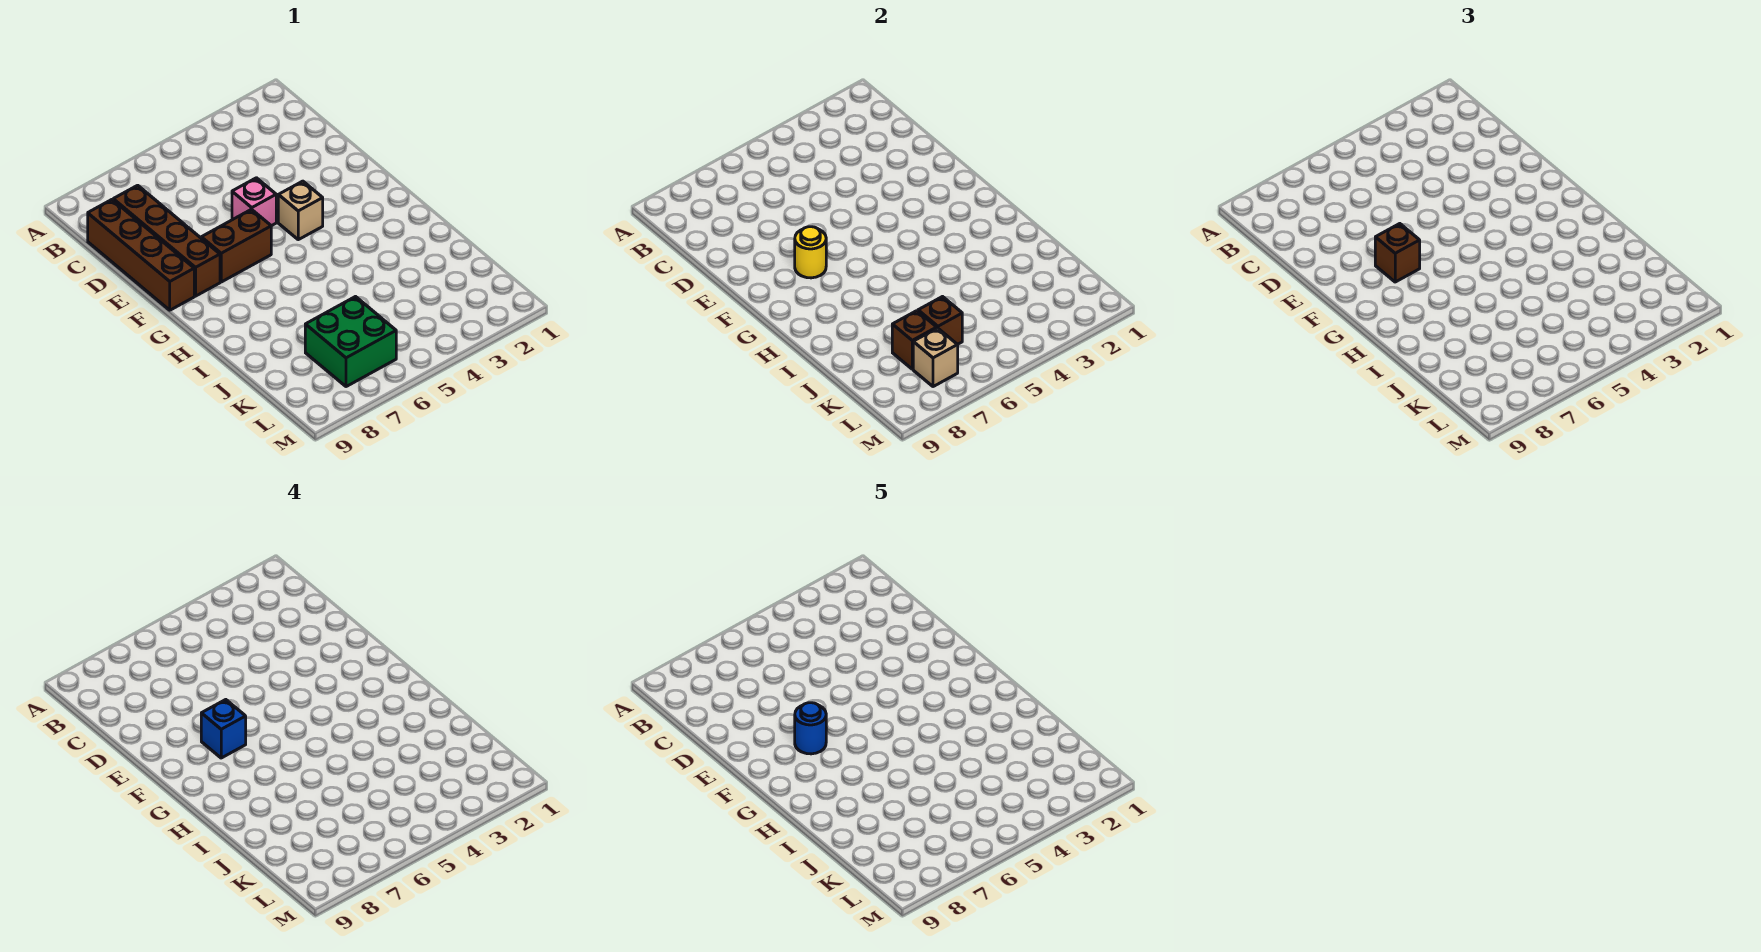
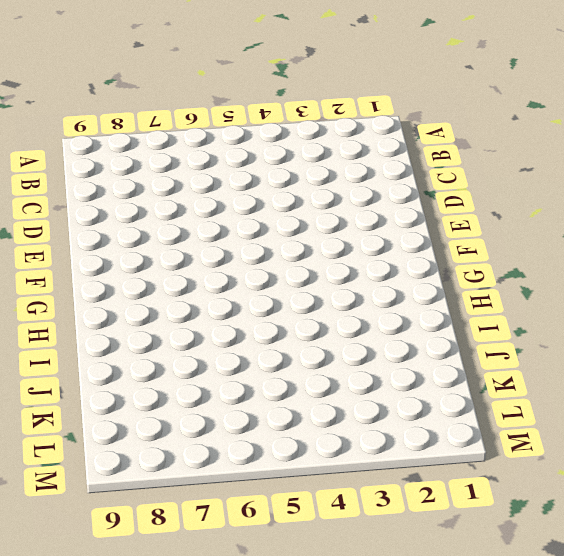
none -> brown brick C8:F8 level 1
none -> brown brick C9:F9 level 1
none -> pink brick E5 level 1

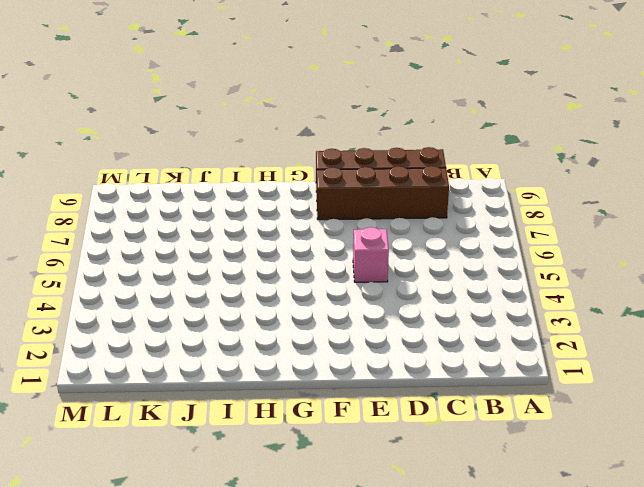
none -> tan brick F4 level 1
none -> brown brick F6:F7 level 1
none -> green brick K6:L7 level 1

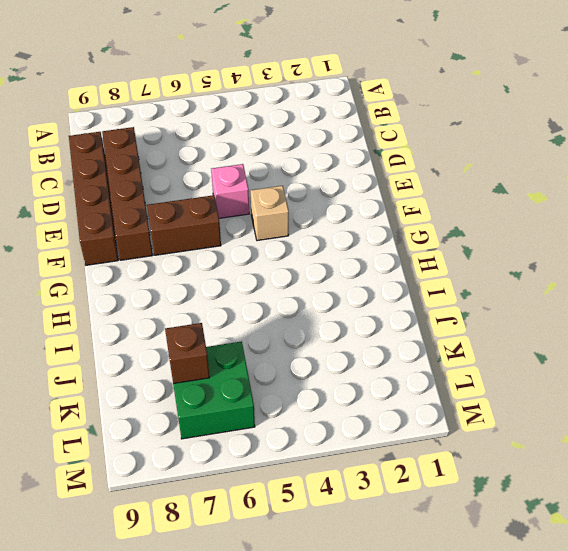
none -> yellow round brick F7 level 2
none -> brown brick K6 level 2
none -> tan brick L7 level 2

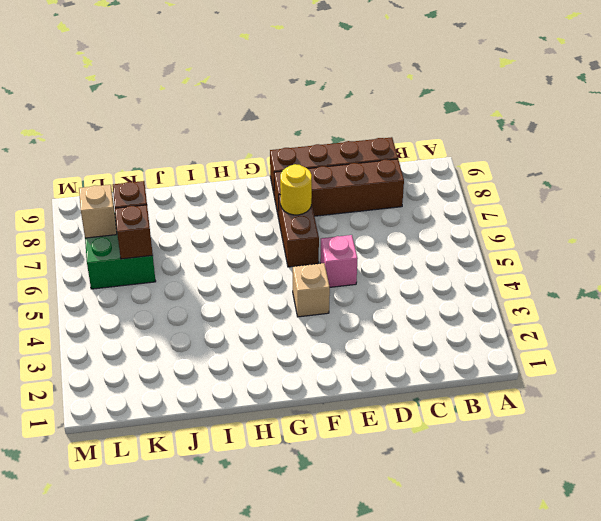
none -> brown brick F7 level 3
none -> blue brick F7 level 4
none -> blue round brick F7 level 5

